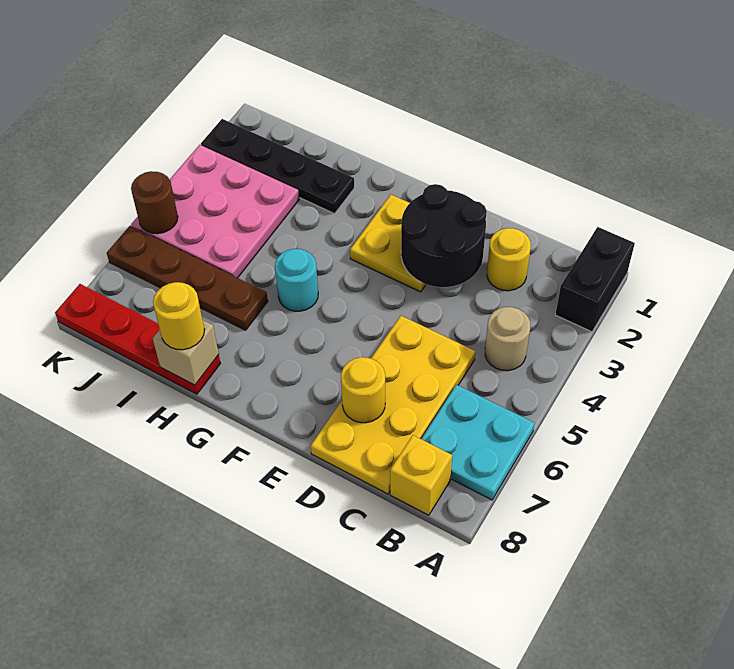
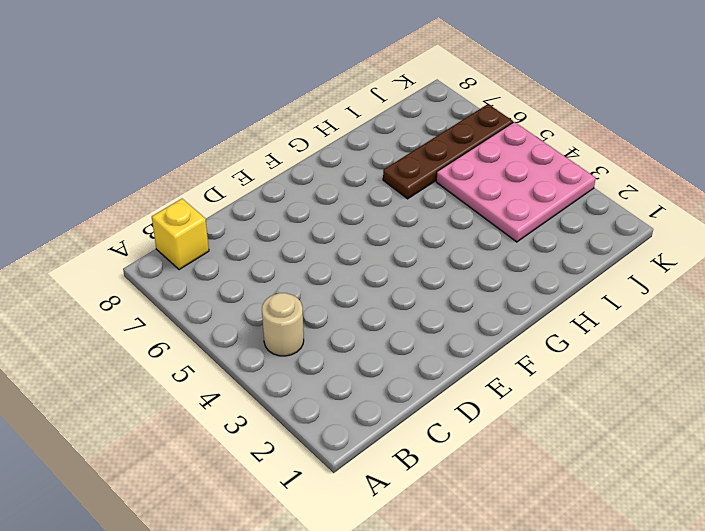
none -> black brick A1:A2 level 1
none -> cyan plate A6:B7 level 1
none -> yellow round brick C2 level 1

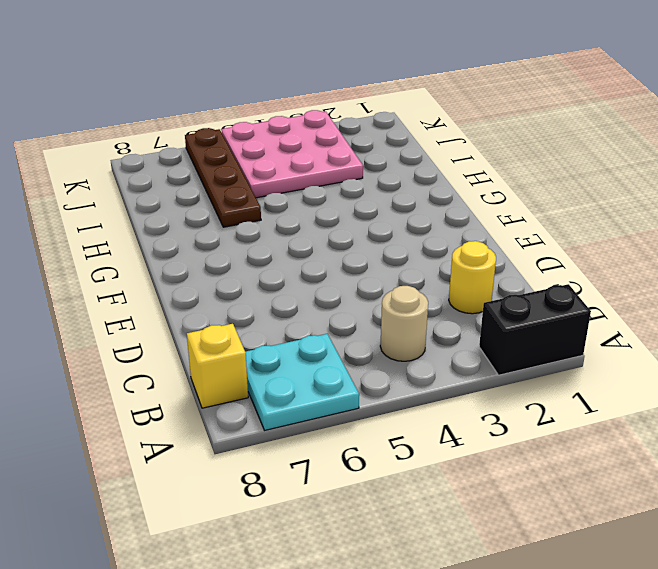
none -> yellow plate C5:D8 level 1
none -> yellow plate E2:F3 level 1
none -> cyan round brick G5 level 1

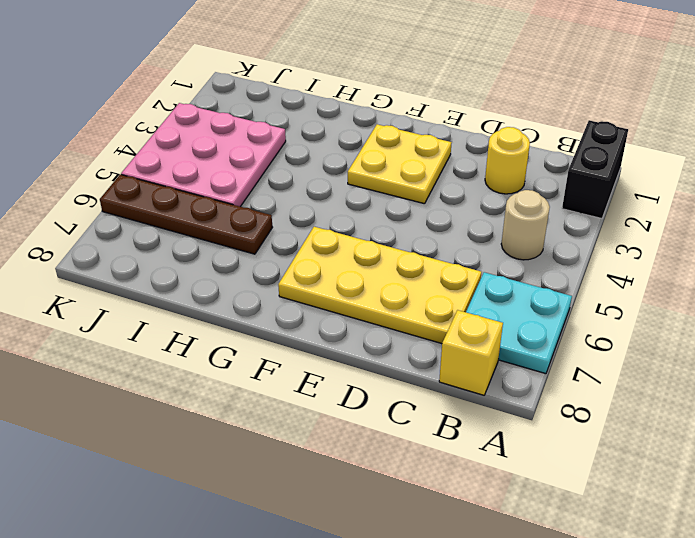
yellow plate C6:F7 level 1 -> yellow plate C5:D8 level 1
none -> cyan round brick G5 level 1
none -> black plate H2:K2 level 1
none -> red plate H8:K8 level 1

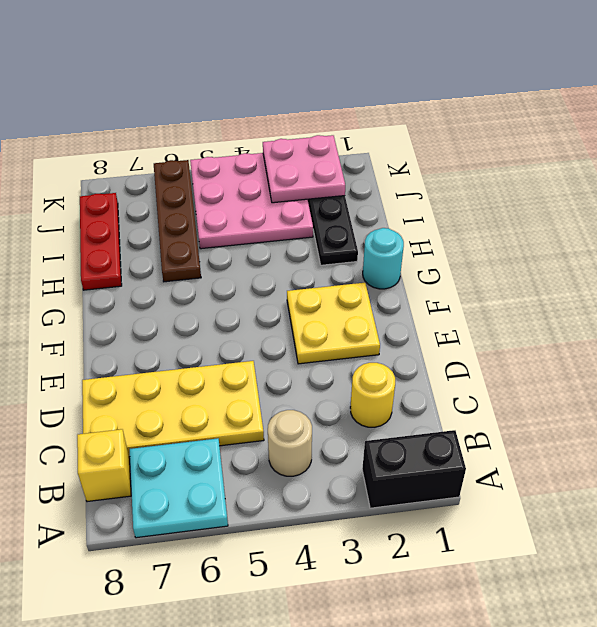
cyan round brick G1 level 1 -> cyan round brick G5 level 1
red plate H8:J8 level 1 -> red plate H8:K8 level 1
pink plate J2:K3 level 2 -> none
none -> black round brick D2:E3 level 2
none -> yellow round brick D7 level 2
none -> tan brick H8 level 2

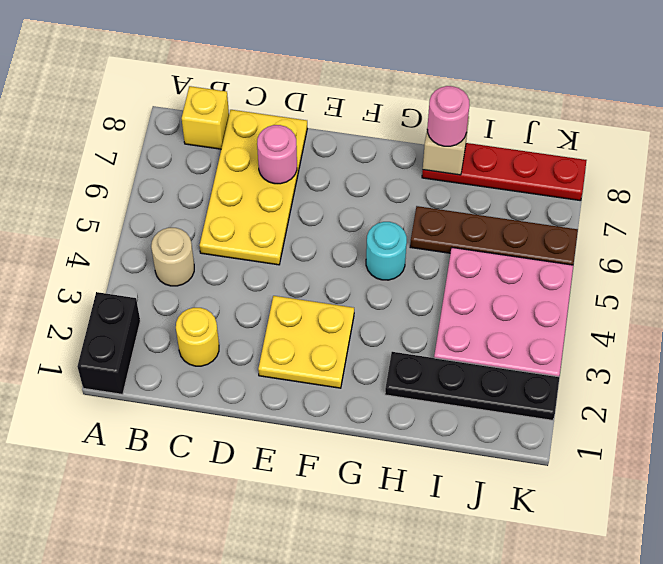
pink round brick D7 level 2 -> yellow round brick D7 level 2
pink round brick H8 level 3 -> yellow round brick H8 level 3
none -> cyan plate A6:B7 level 1
none -> black round brick D2:E3 level 2
none -> brown round brick K5 level 2

